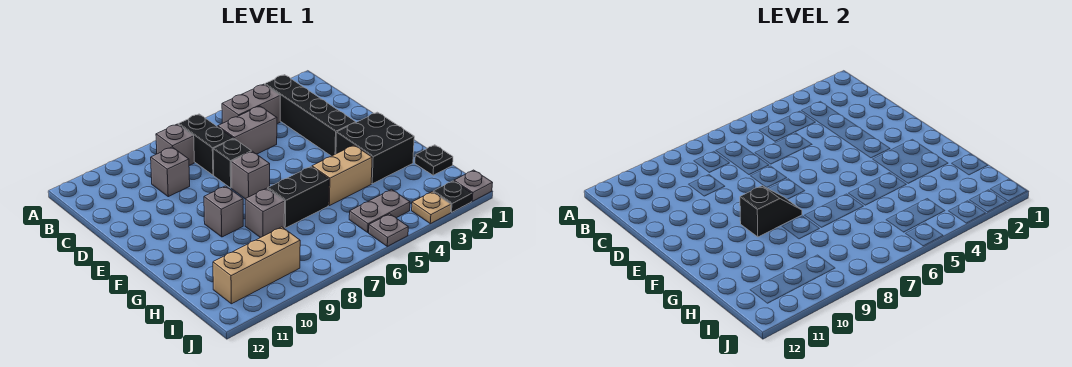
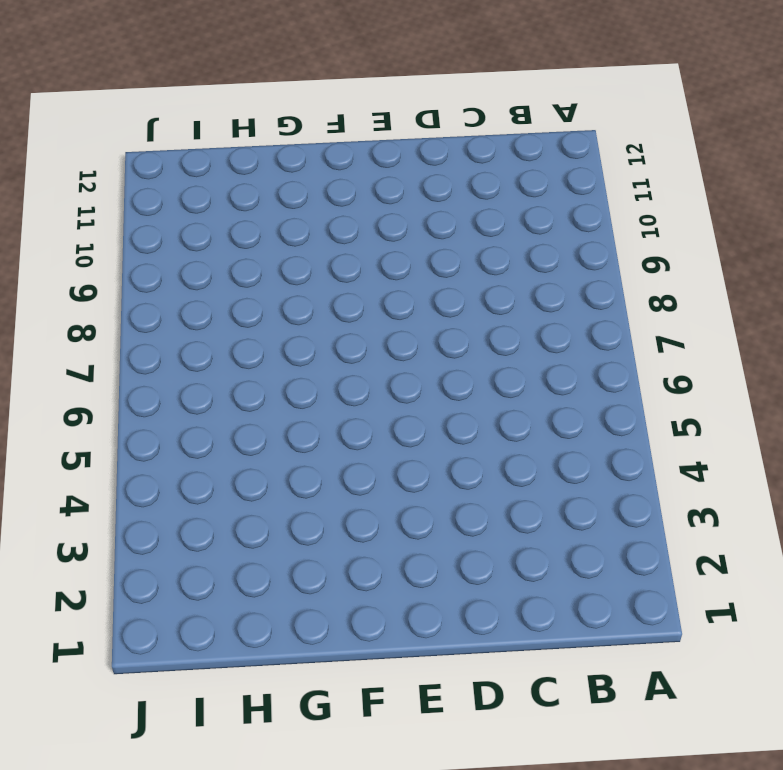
none -> black brick B3:E3 level 1
none -> grey brick B4:B5 level 1
none -> black brick B7:C7 level 1

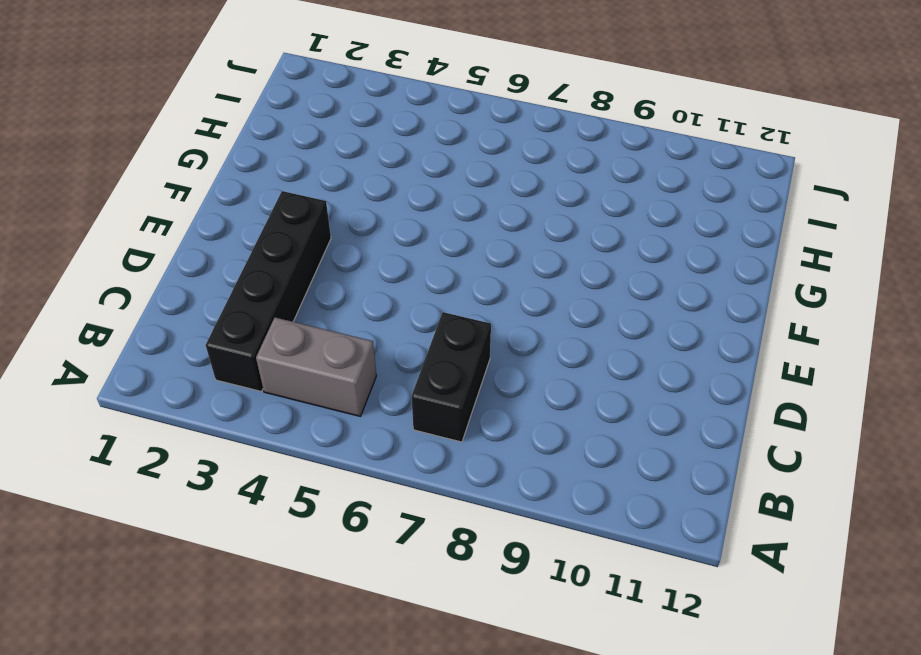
none -> grey brick B8 level 1
none -> grey brick C5:C6 level 1
none -> grey brick C9 level 1

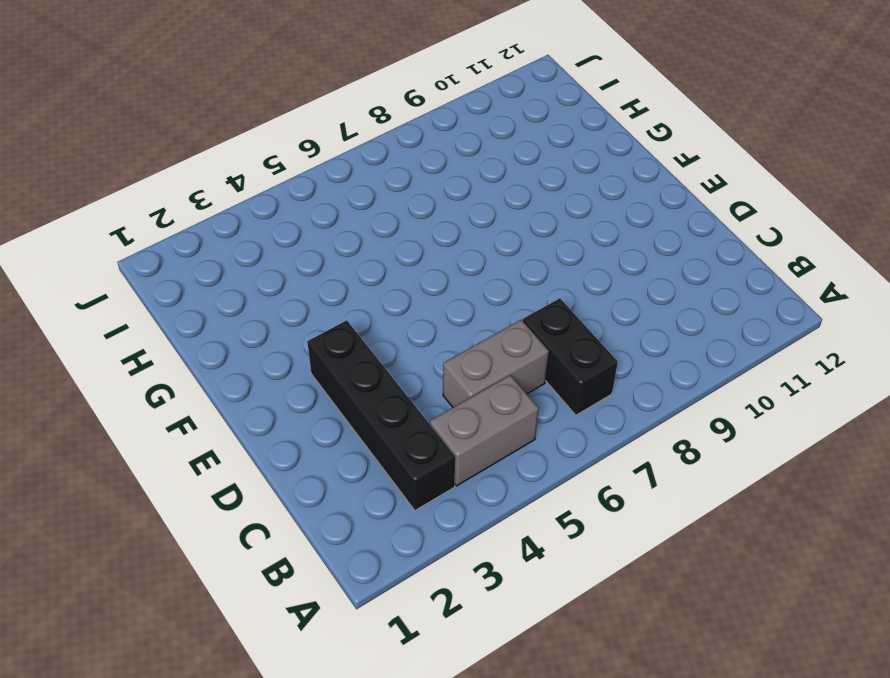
none -> grey brick B8 level 1
none -> grey brick C9 level 1
none -> black brick D7 level 1

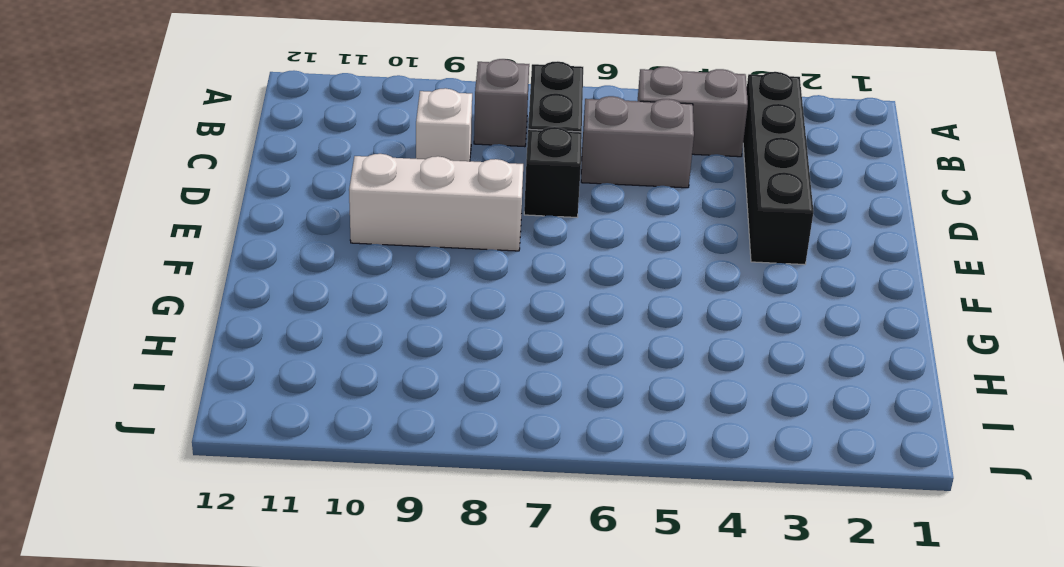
white brick C9 level 1 -> grey brick C9 level 1
white brick E8:E10 level 1 -> none
none -> grey brick E7 level 1
none -> black brick F2:G3 level 1
none -> grey brick F9 level 1

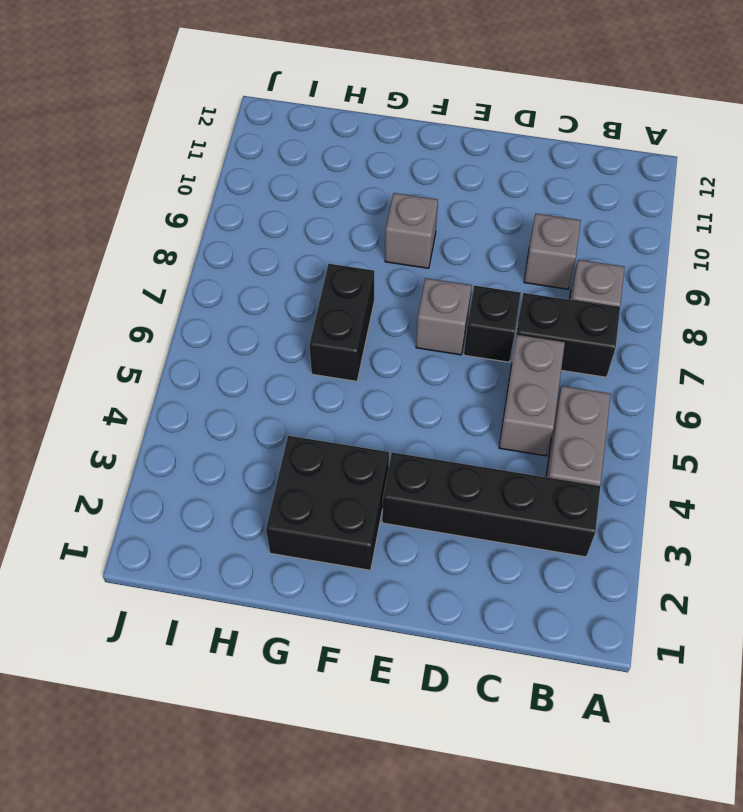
none -> tan brick G4:G5 level 1
none -> grey brick G8 level 1
none -> black plate H1 level 1

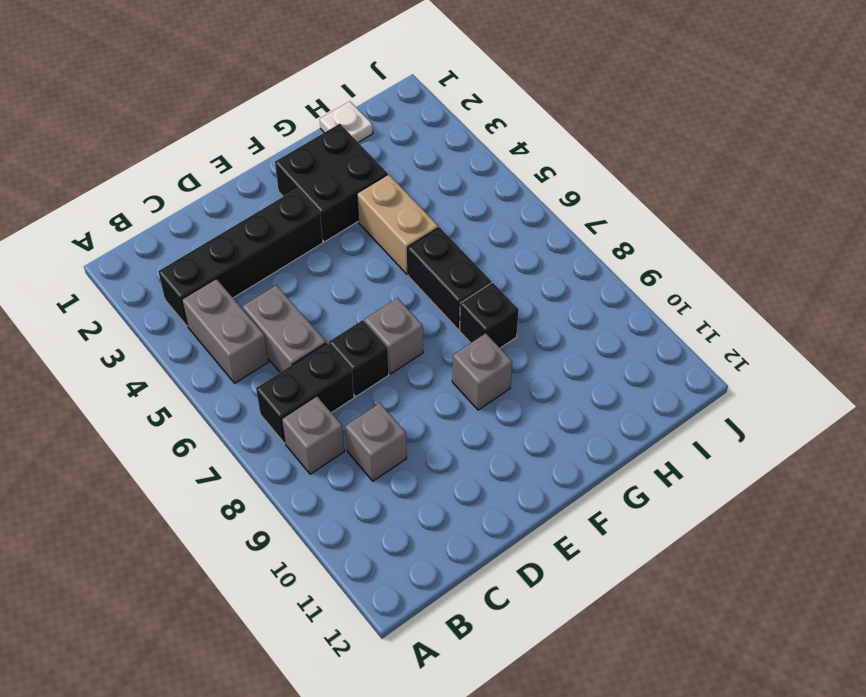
black brick G8 level 1 -> grey brick G8 level 1
white plate H1 level 1 -> black plate H1 level 1
none -> grey plate I4:I5 level 1
none -> tan brick I9:I11 level 1
none -> grey plate J1 level 1

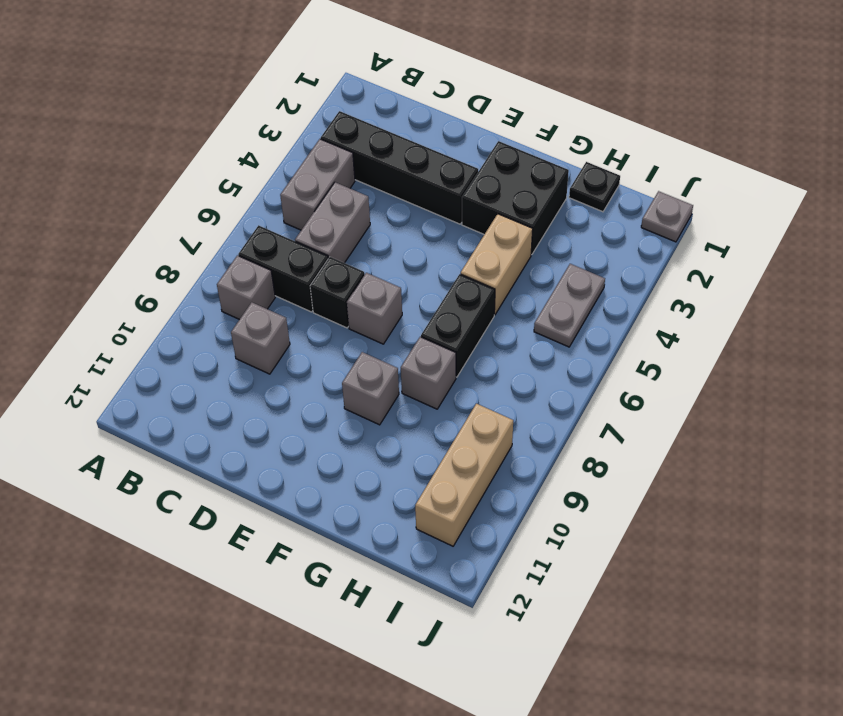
none -> black plate J2 level 1
none -> tan plate J3 level 1
none -> grey plate J5 level 1

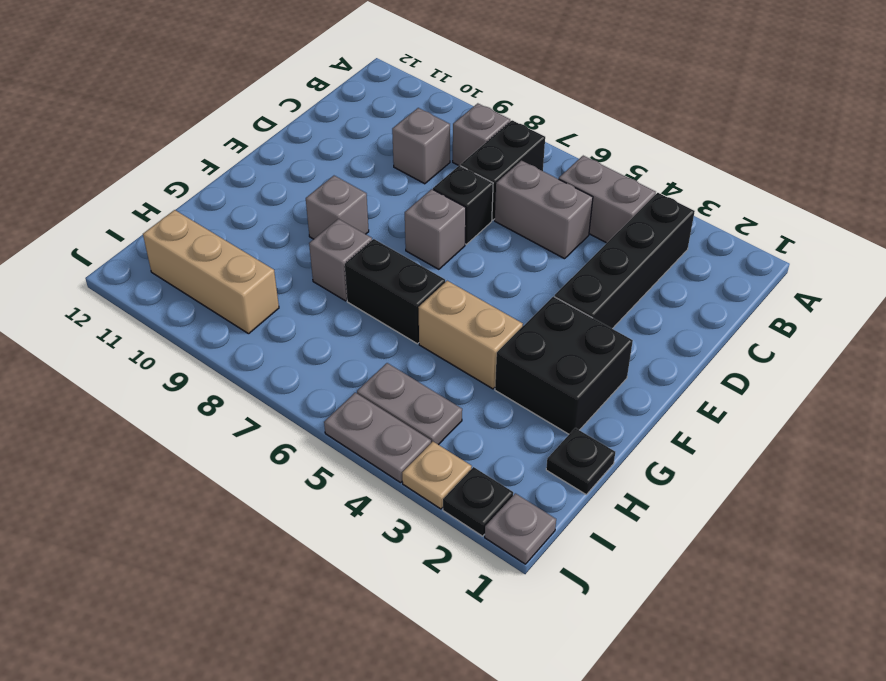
grey plate J4:J5 level 1 -> grey plate J5 level 1
none -> black slope F8:F9 level 2 top 9

